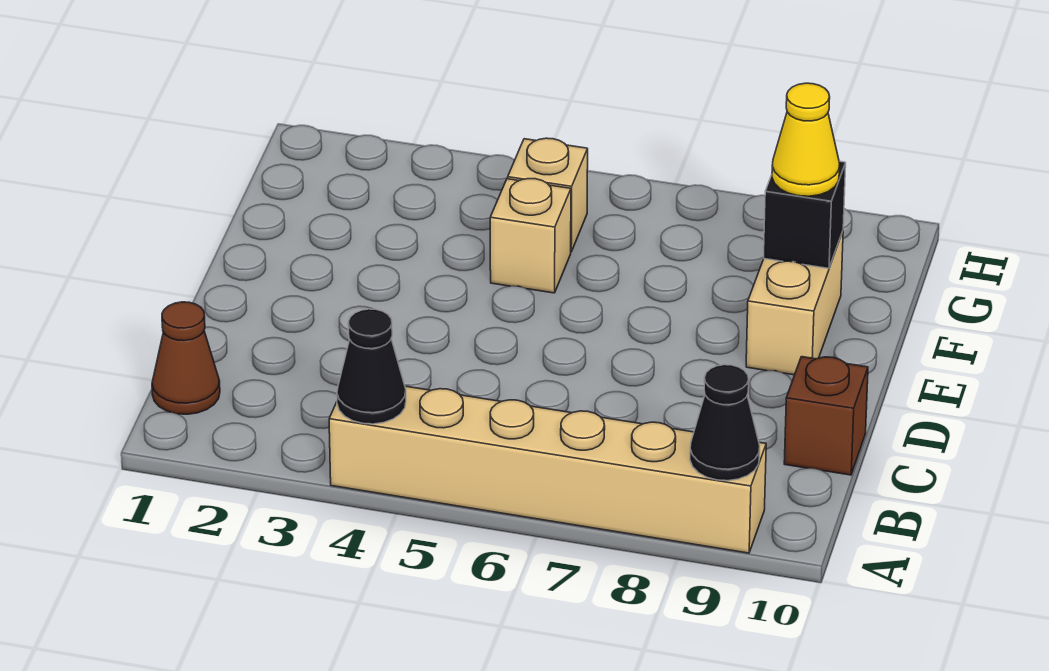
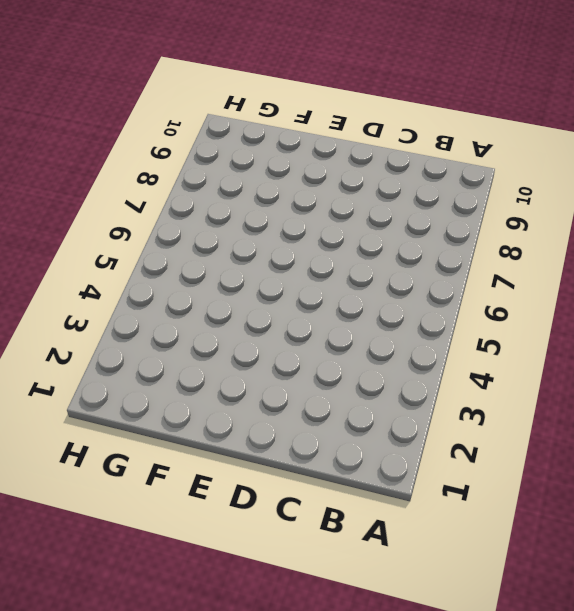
none -> tan brick A4:A9 level 1
none -> brown cone B1 level 1

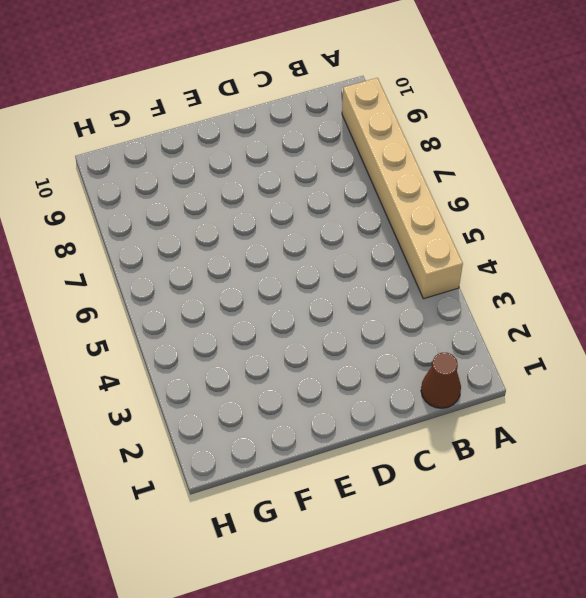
none -> brown brick C10 level 1
none -> tan brick E9:F9 level 1

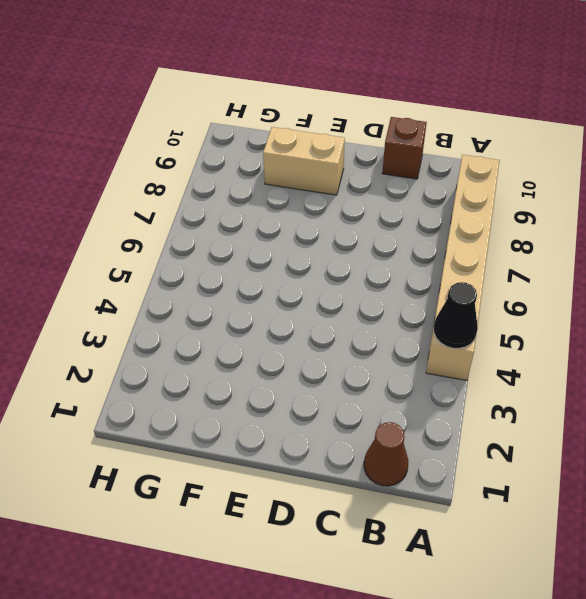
none -> tan brick F5 level 1
none -> tan brick G5 level 1

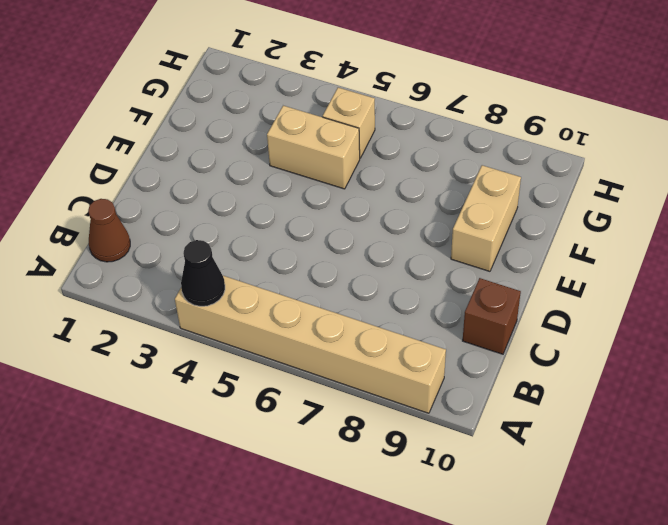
tan brick F4:F5 level 1 -> tan brick F5 level 1
none -> black cone A9 level 2
none -> black brick F9 level 2

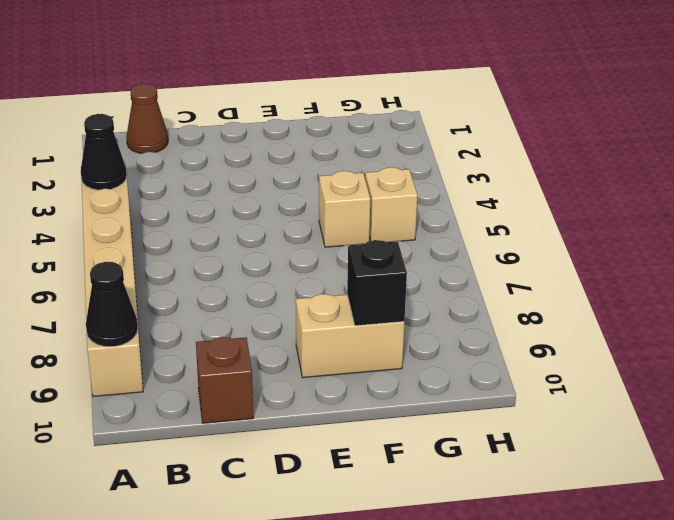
none -> yellow cone F9 level 3

